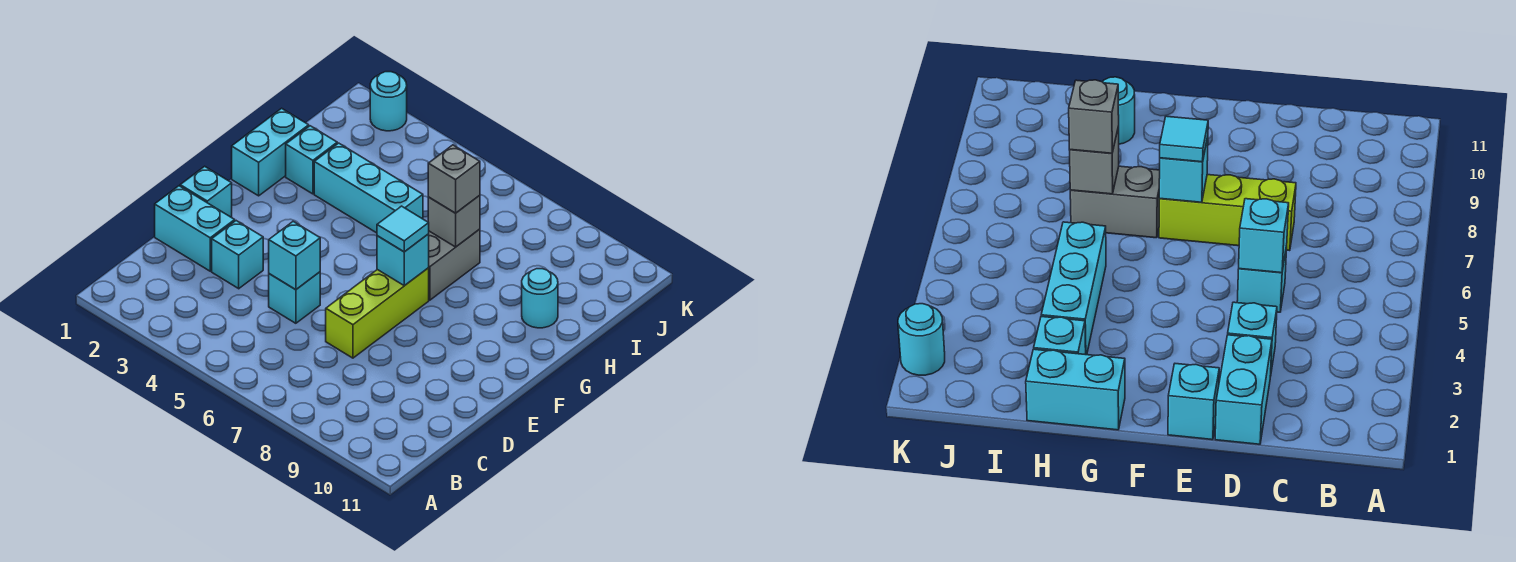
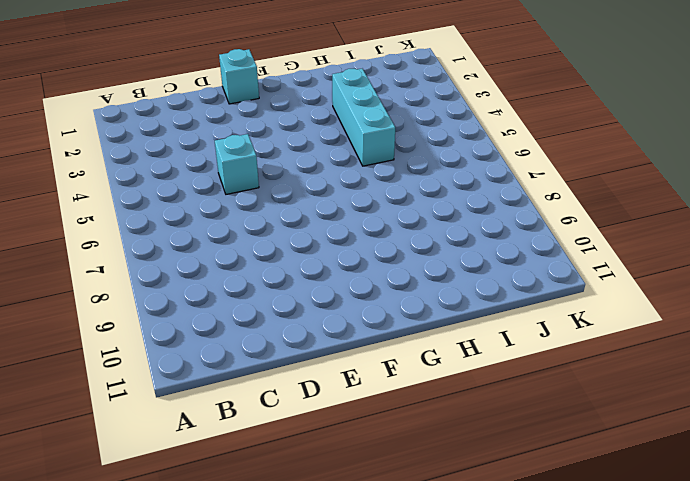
none -> cyan brick D1:D2 level 1
none -> cyan brick D3 level 1
none -> lime brick D7:F7 level 1

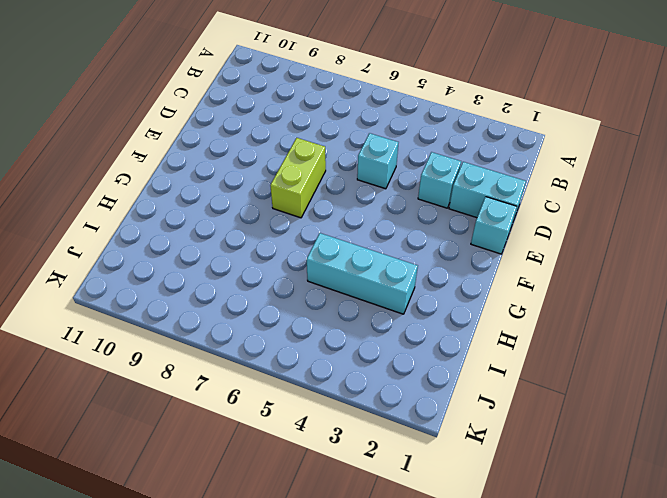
lime brick E7:F7 level 1 -> lime brick D7:F7 level 1
none -> cyan brick G1:H1 level 1
none -> grey brick G7:H7 level 1
none -> cyan brick H2 level 1

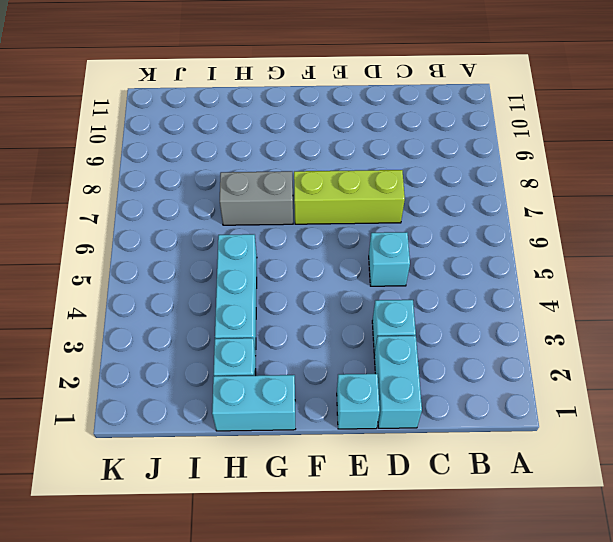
none -> cyan round brick H10 level 1
none -> cyan round brick K2 level 1
none -> cyan brick D5 level 2

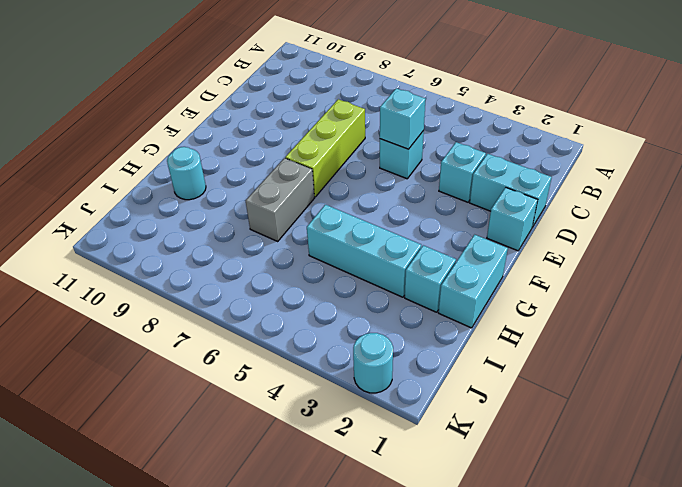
none -> cyan brick F7 level 2
none -> grey brick H7 level 2
none -> cyan tile F7 level 3

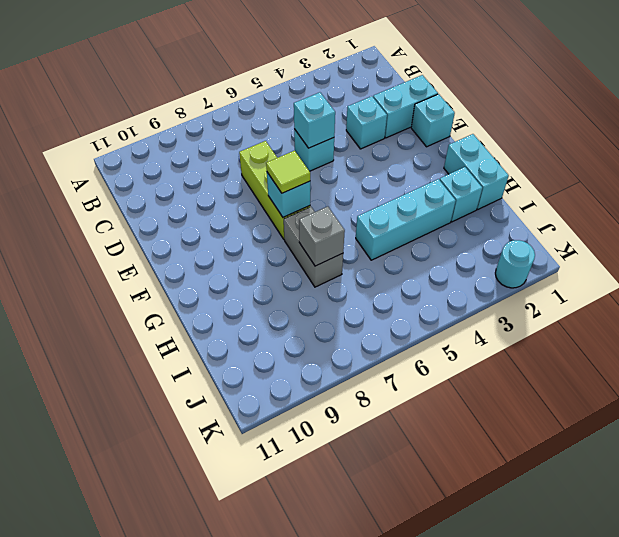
lime tile F7 level 3 -> cyan tile F7 level 3
none -> cyan round brick H10 level 1
none -> grey brick H7 level 3

